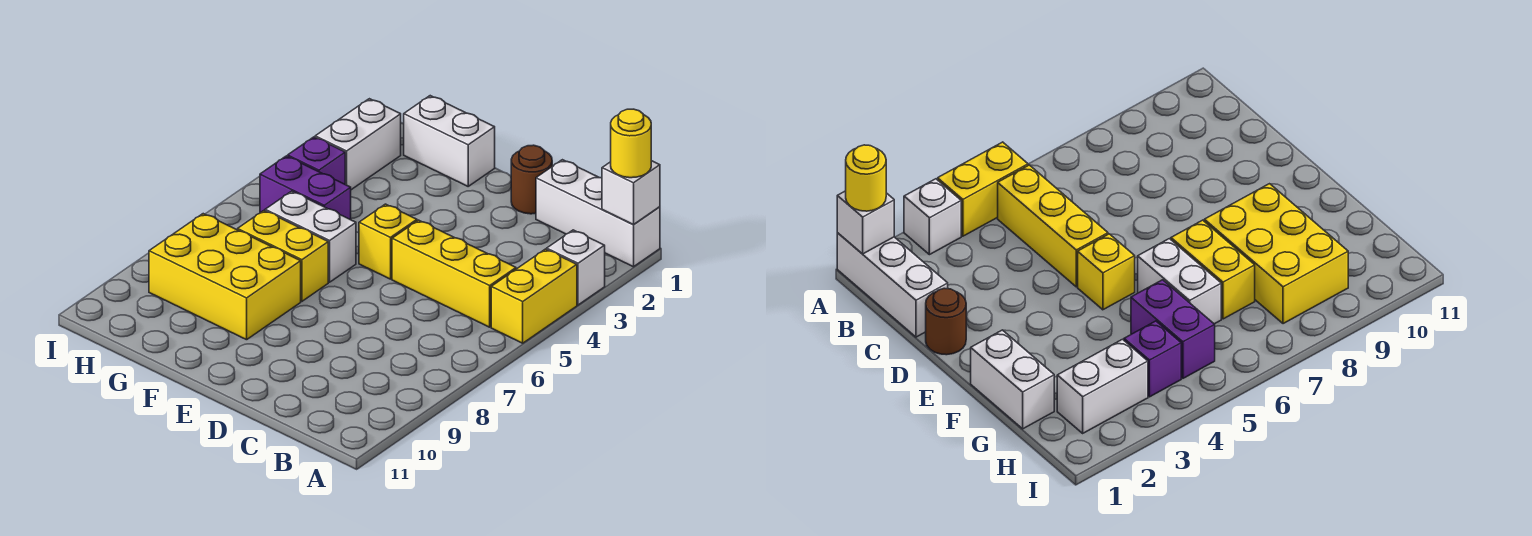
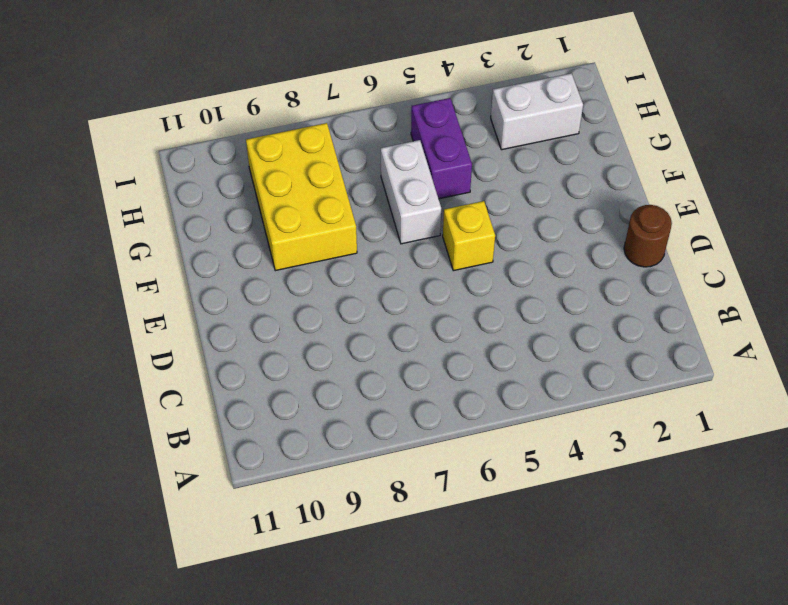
none -> white brick A1:C1 level 1
none -> white brick A3 level 1
none -> yellow brick A4:A5 level 1

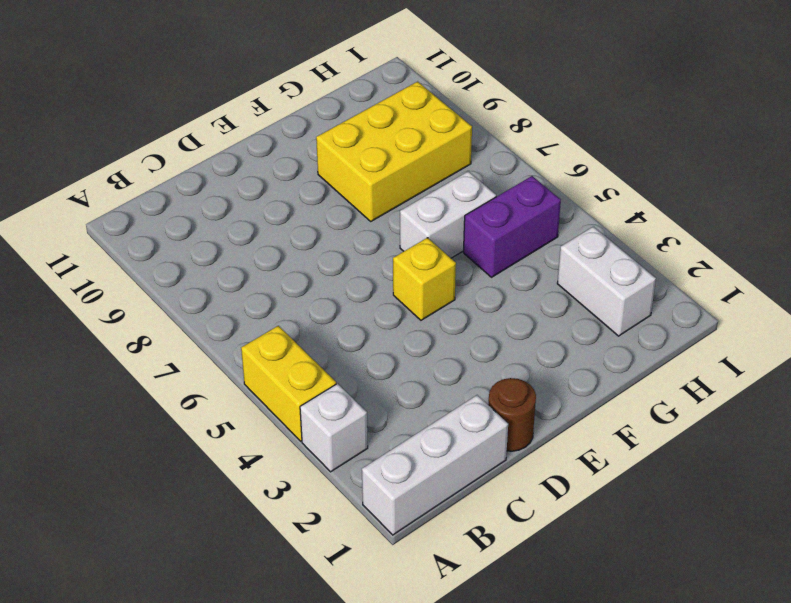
none -> yellow brick B5:D5 level 1
none -> white brick F1:G1 level 1
none -> yellow brick F7:G7 level 1

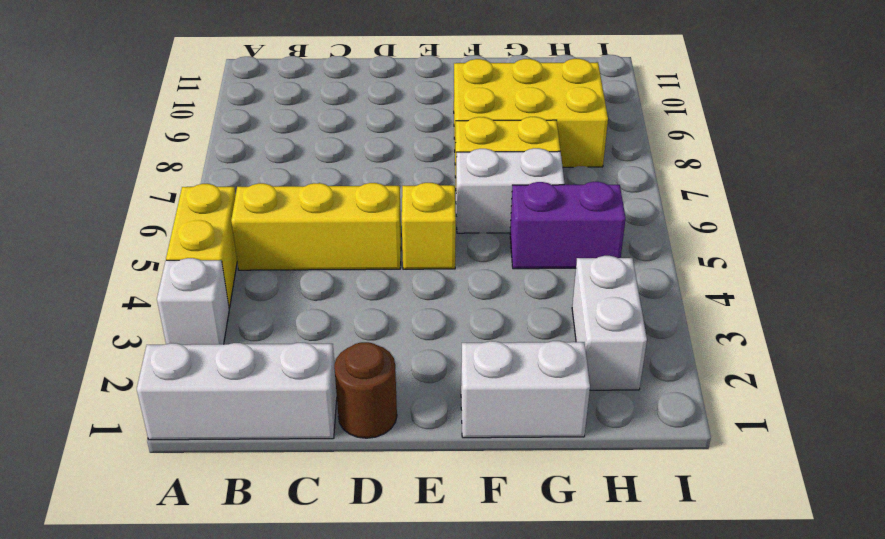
none -> purple brick H4 level 1
none -> white brick A1 level 2
none -> yellow round brick A1 level 3

